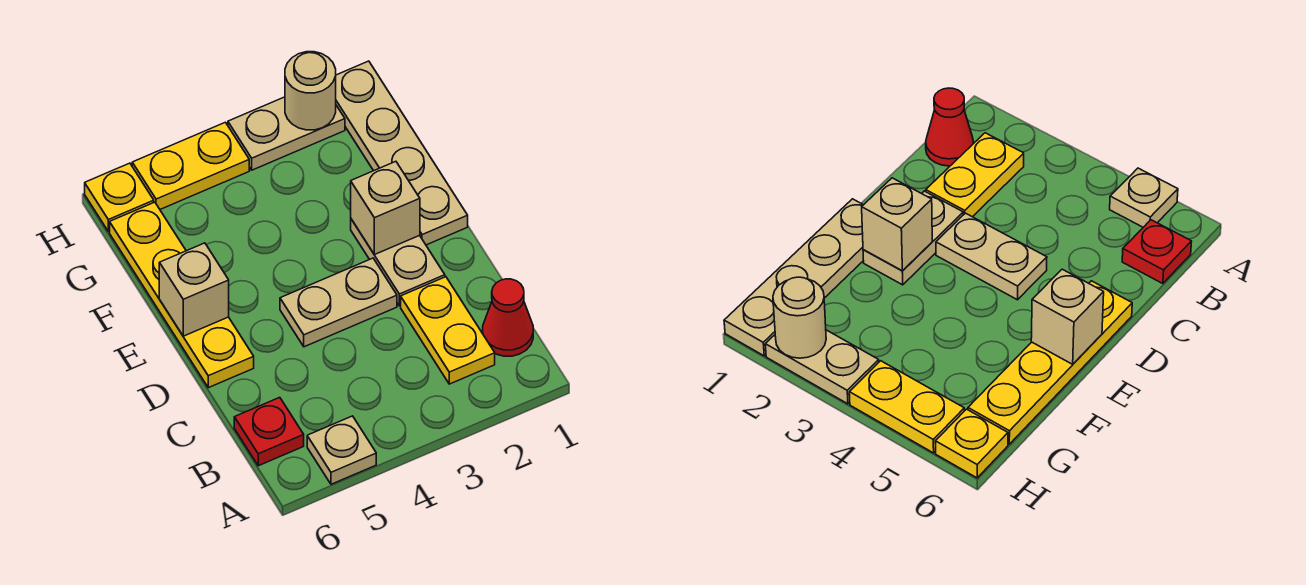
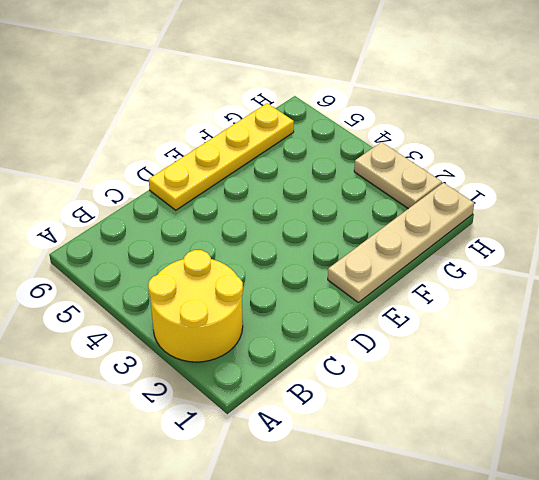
yellow round brick A2:B3 level 1 -> yellow plate B2:C2 level 1
none -> tan plate A5 level 1
none -> red cone B1 level 1
none -> red plate B6 level 1

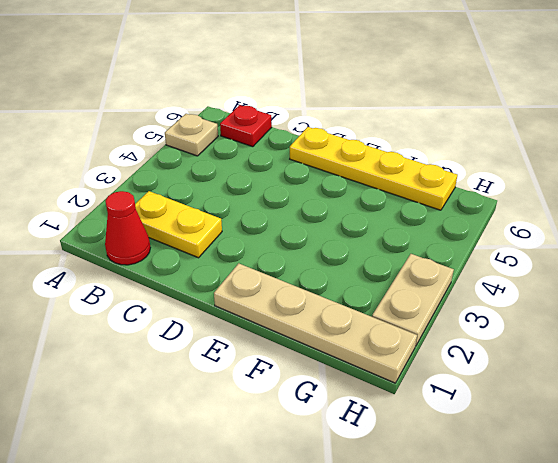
none -> tan plate D2:E2 level 1
none -> tan plate D3:D4 level 1
none -> yellow plate H4:H5 level 1

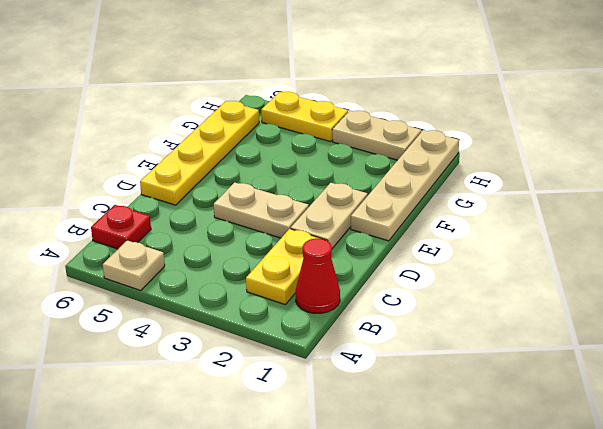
none -> yellow plate H6 level 1
none -> tan brick E2 level 2
none -> tan brick E6 level 2

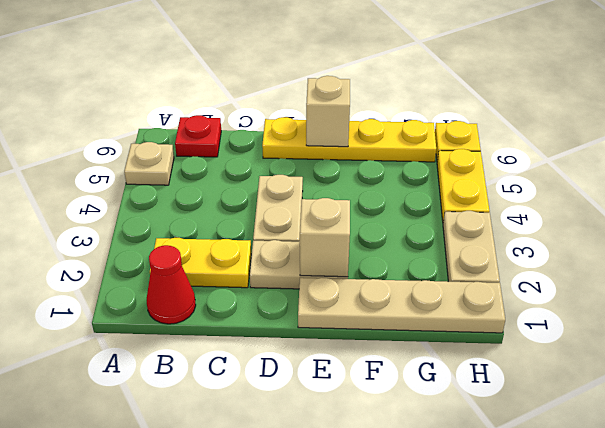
none -> tan round brick H2 level 2

